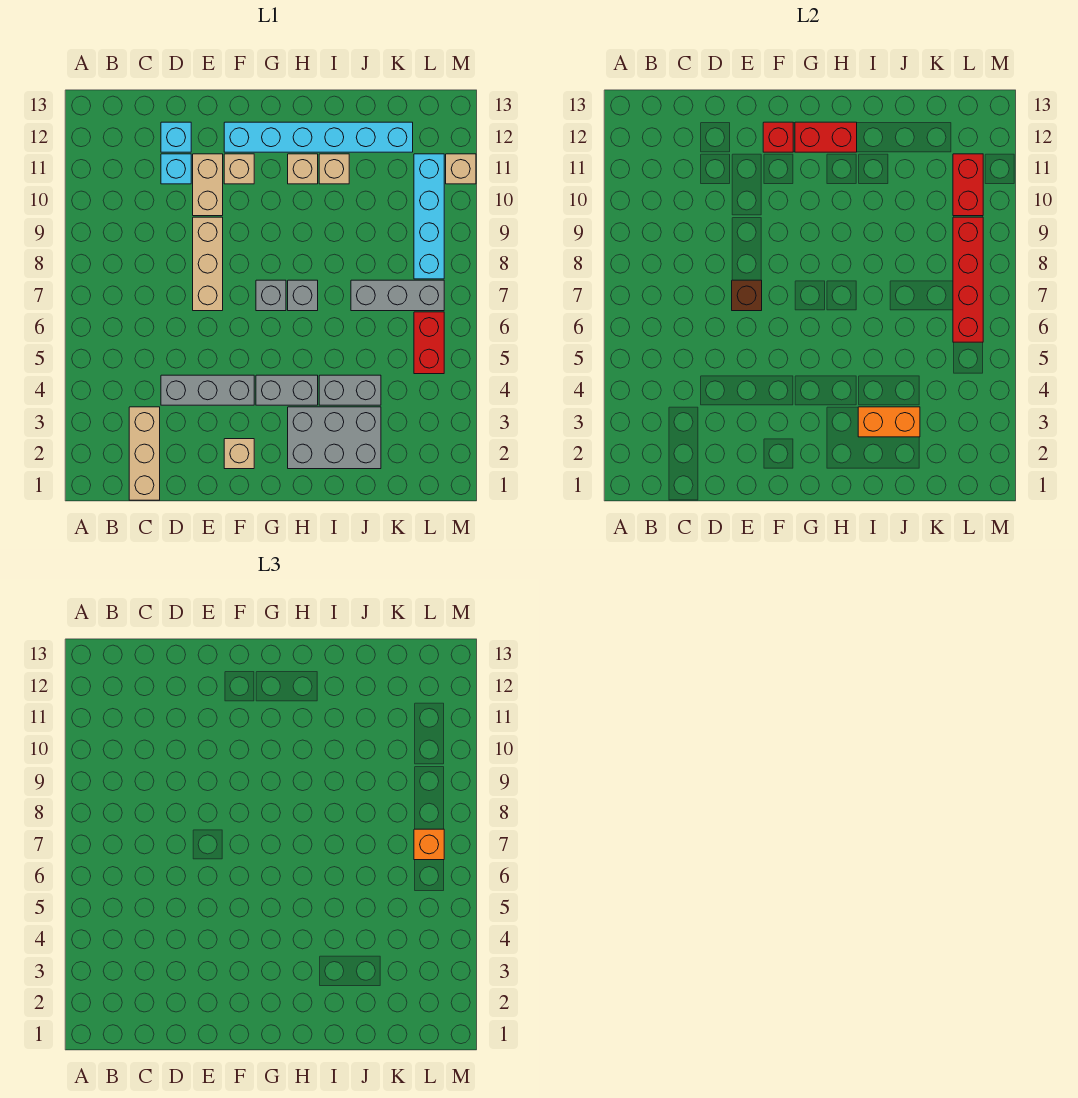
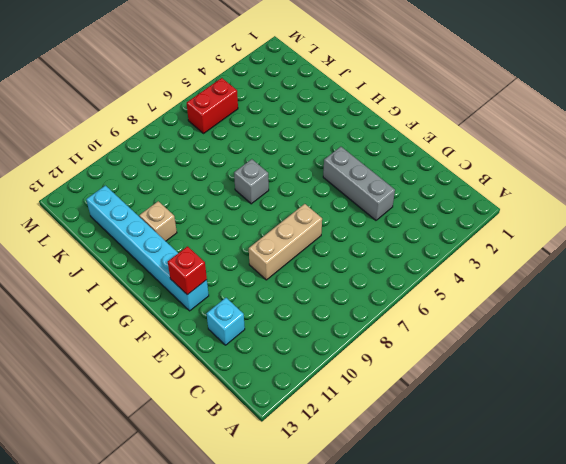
none -> tan brick C1:C3 level 1
none -> cyan brick D11 level 1
none -> tan brick E10:E11 level 1

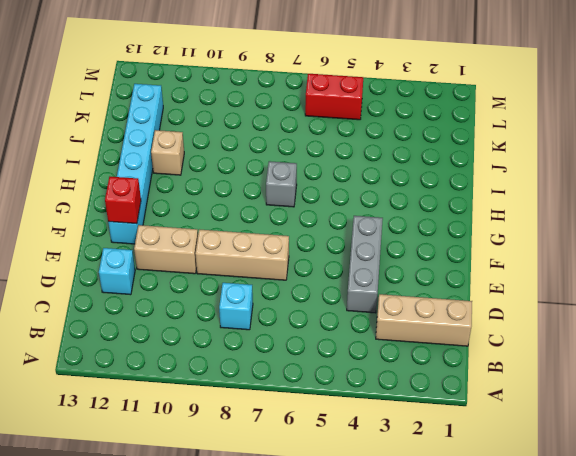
cyan brick C8 level 1 -> cyan brick D11 level 1
none -> tan brick F2 level 1
none -> tan brick F11 level 1
none -> grey brick G4:H4 level 1

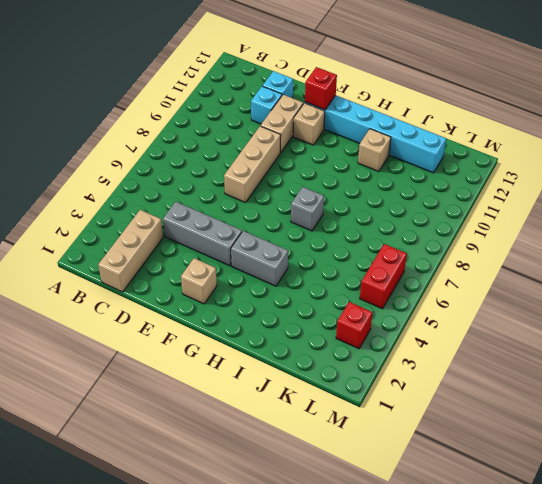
red brick L3 level 1 -> none
none -> grey brick G7 level 1
none -> grey brick H2:J3 level 1
none -> tan brick H11 level 1

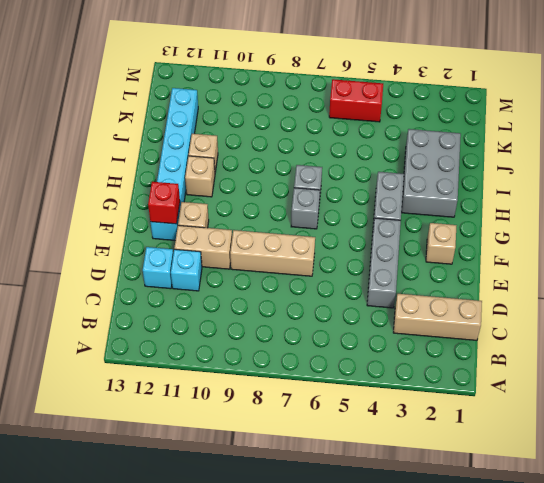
none -> grey brick I4:J4 level 1
none -> grey brick J7:L7 level 1
none -> cyan brick L8:L11 level 1

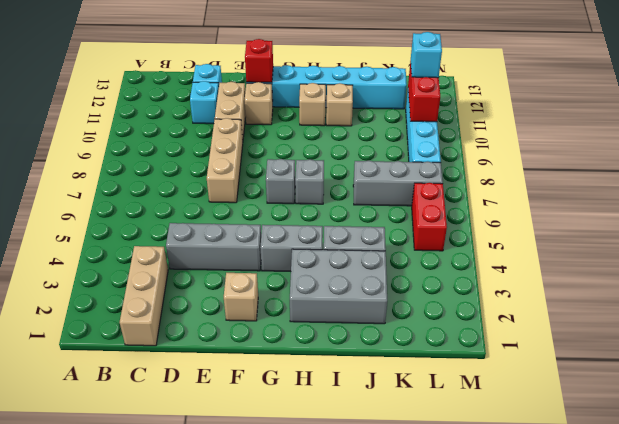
cyan brick L11 level 3 -> none
none -> tan brick M11 level 1
none -> brown brick E7 level 2
none -> red brick G12:H12 level 2

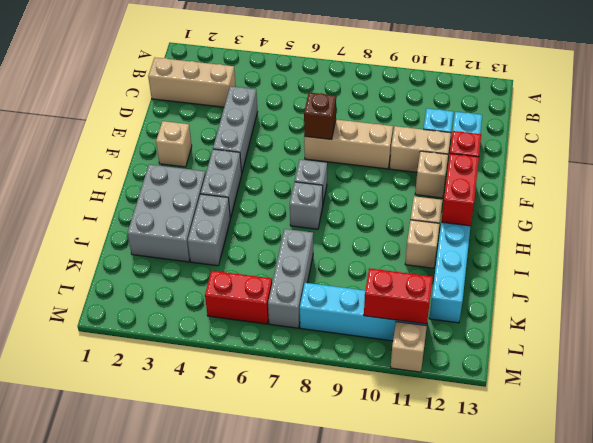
none -> orange brick I3:J3 level 2
none -> red brick L6:L9 level 2
none -> orange brick L7 level 3

